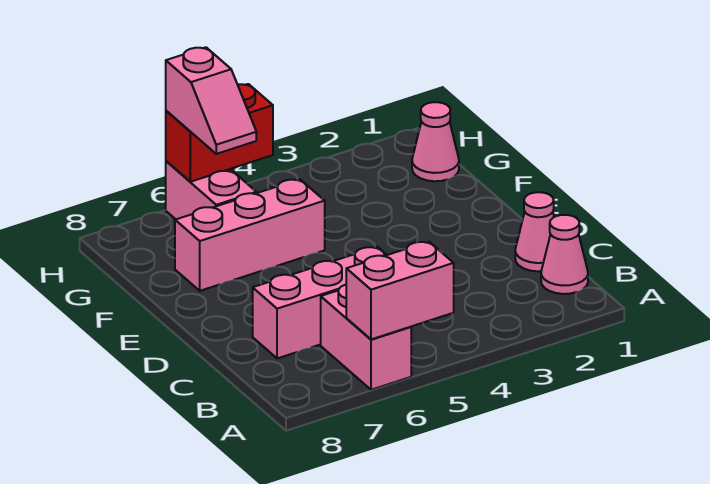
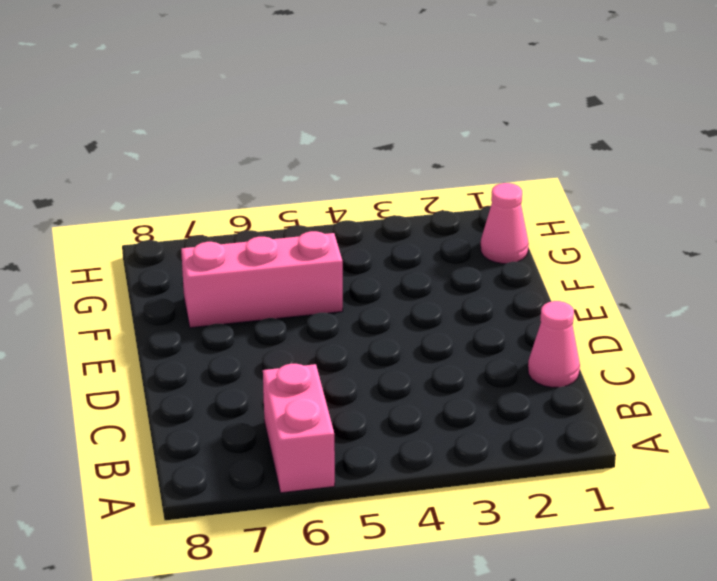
none -> pink cone B1 level 1
none -> pink brick C5:C7 level 1

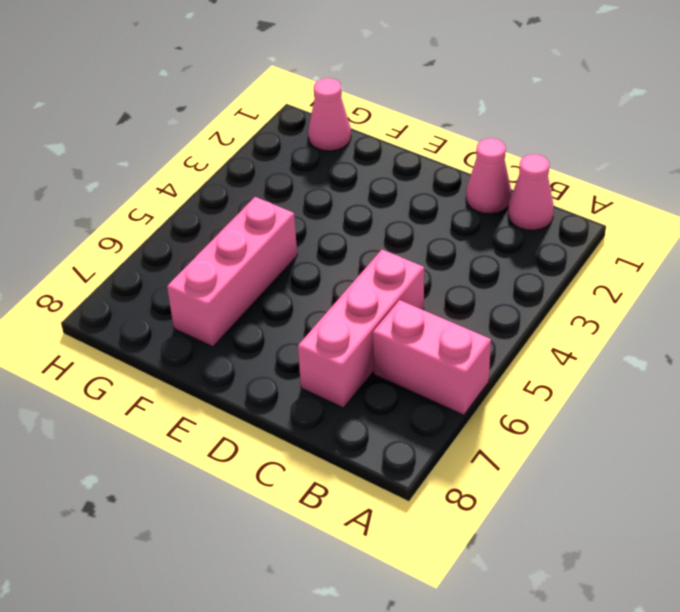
none -> pink brick G6:H6 level 1
none -> pink brick A5:A6 level 2

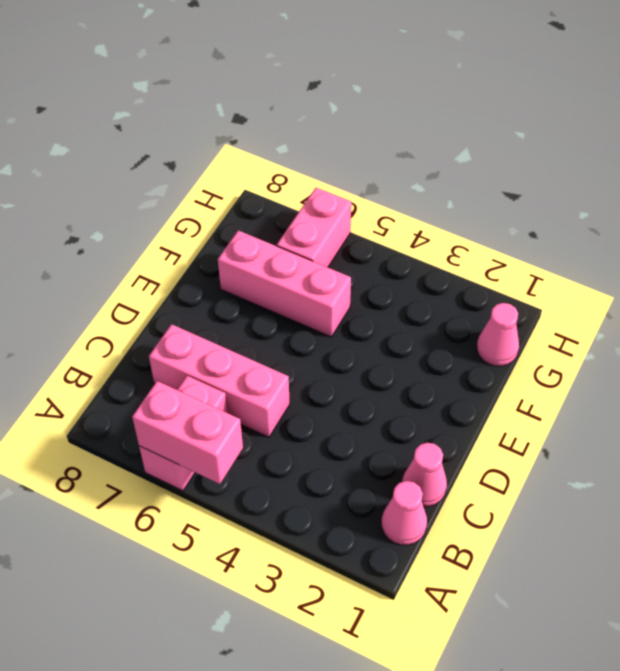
none -> red brick H5:H6 level 2
none -> pink slope G6:H6 level 3 top H

